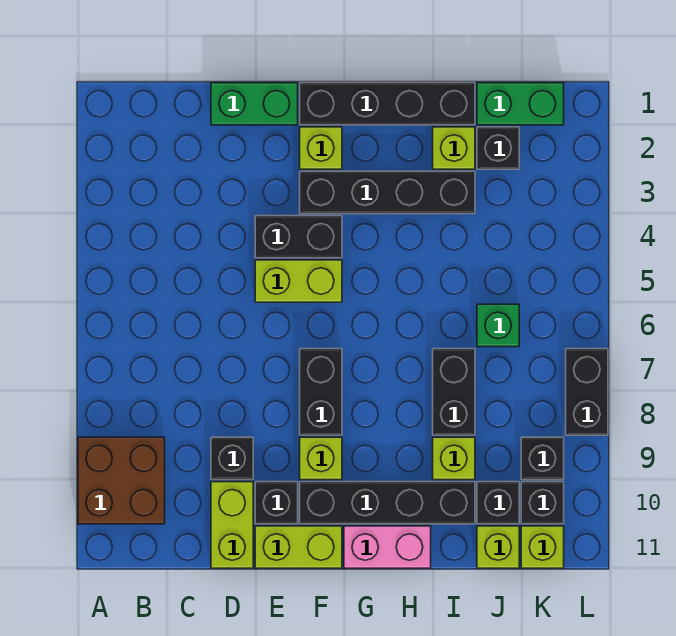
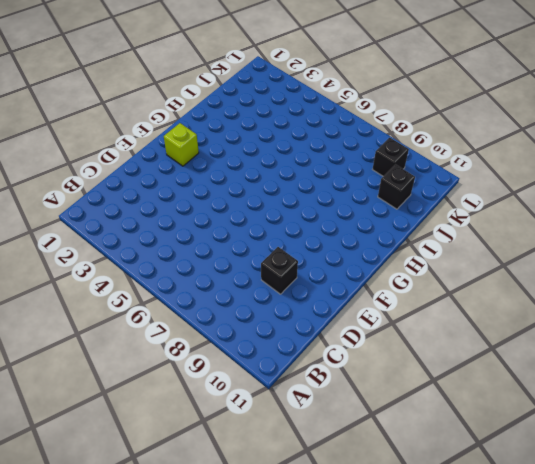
none -> brown brick A9:B10 level 1
none -> green brick D1:E1 level 1
none -> lime brick D10:D11 level 1

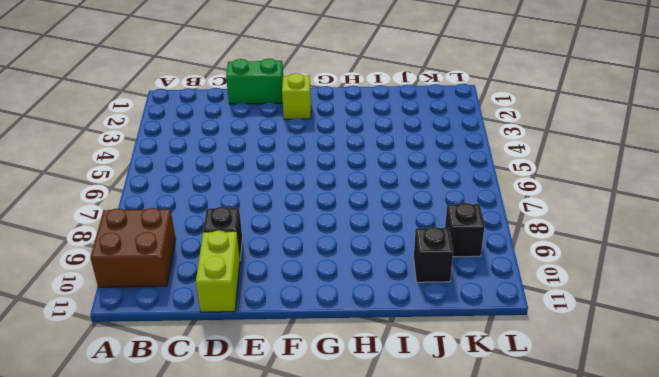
none -> black brick E4:F4 level 1
none -> lime brick E5:F5 level 1
none -> black brick E10 level 1

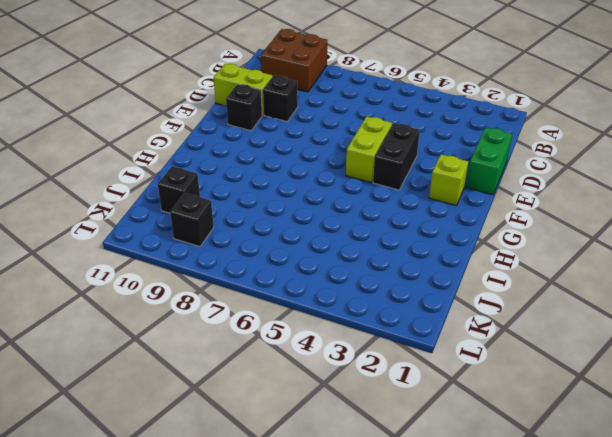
none -> lime brick E11:F11 level 1
none -> black brick F1:I1 level 1
none -> black brick F3:I3 level 1

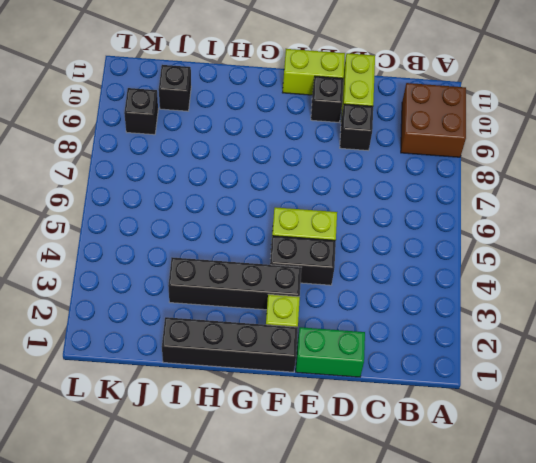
none -> black brick F7:F8 level 1
none -> lime brick F9 level 1
none -> black brick F10:I10 level 1

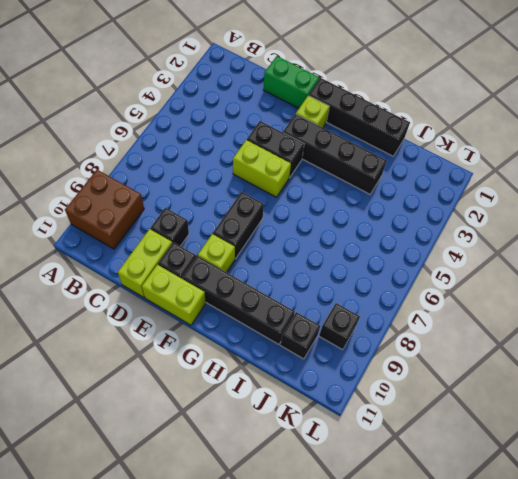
none -> pink brick G11:H11 level 1
none -> lime brick I2 level 1
none -> black brick I7:I8 level 1

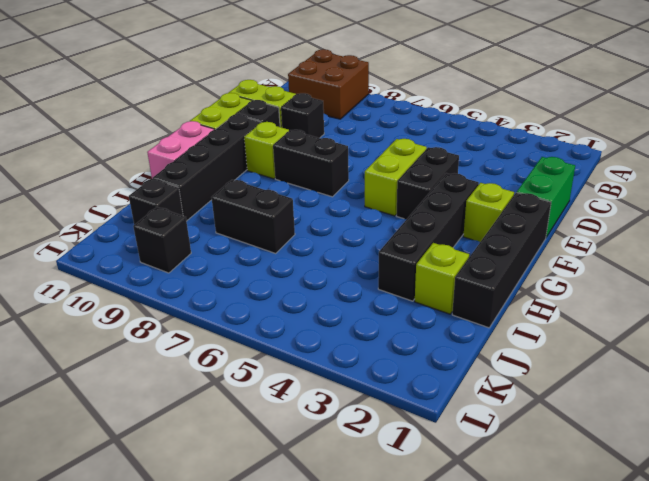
none -> lime brick I9 level 1
none -> green brick J1:K1 level 1
none -> black brick J2 level 1

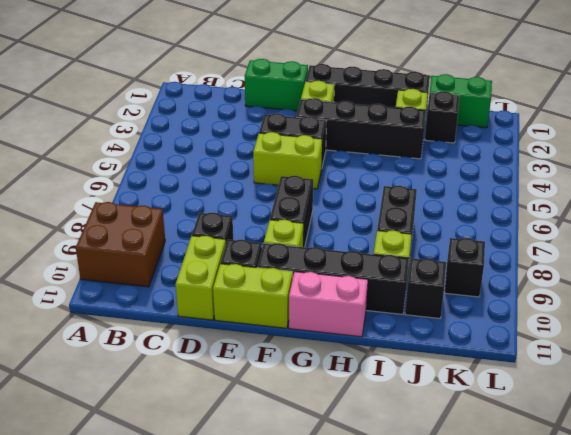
none -> green brick J6 level 1
none -> lime brick J11 level 1
none -> black brick K10 level 1

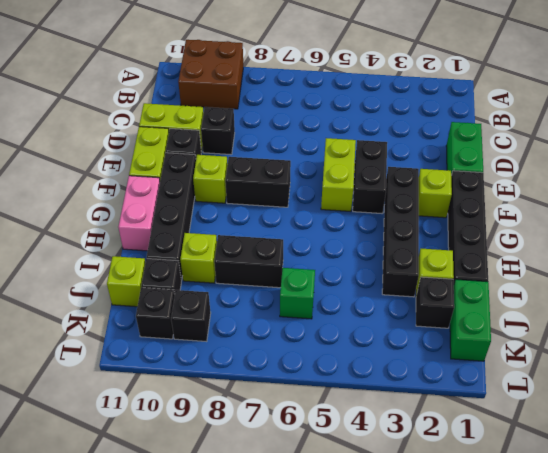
none -> lime brick K11 level 1
none -> black brick L7:L8 level 1

